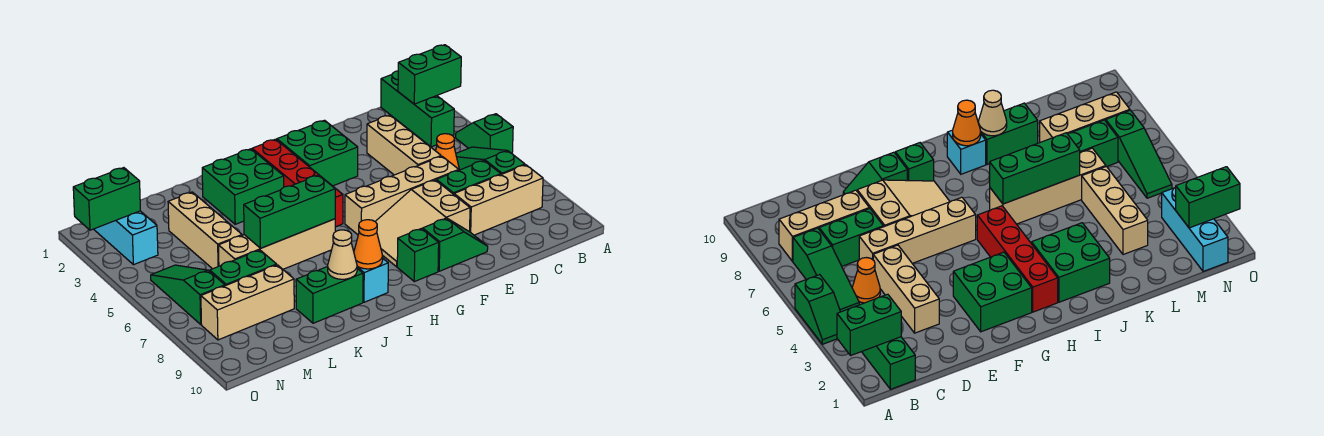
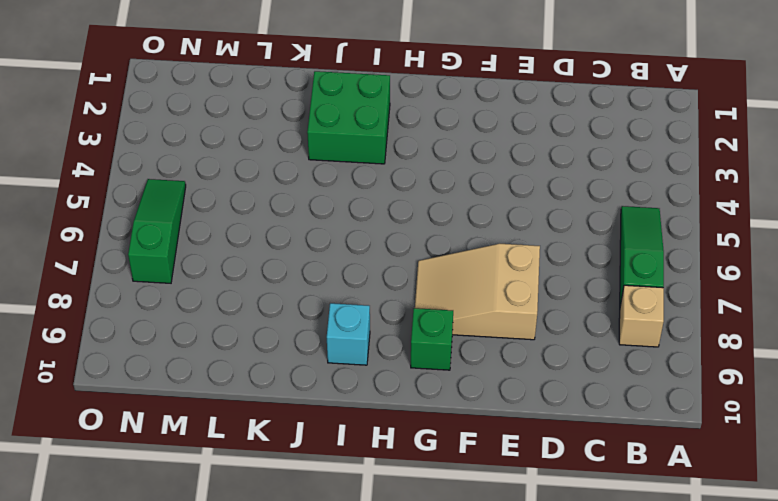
tan brick B8 level 1 -> tan brick B8:D8 level 1
none -> green slope A4:A5 level 1 top 5
none -> green brick B1:B3 level 1
none -> orange cone C5 level 1

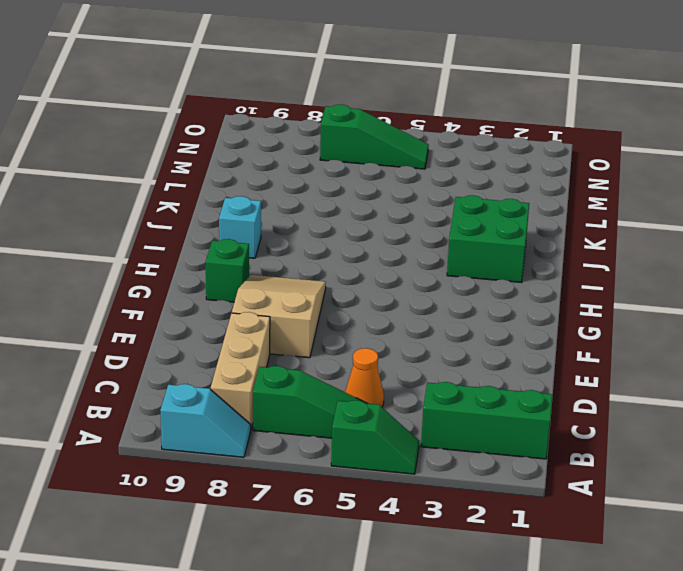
cyan slope A8:A9 level 1 top 9 -> none
none -> green brick C7:D7 level 1
none -> tan brick D3:D5 level 1
none -> tan brick D6:G6 level 1

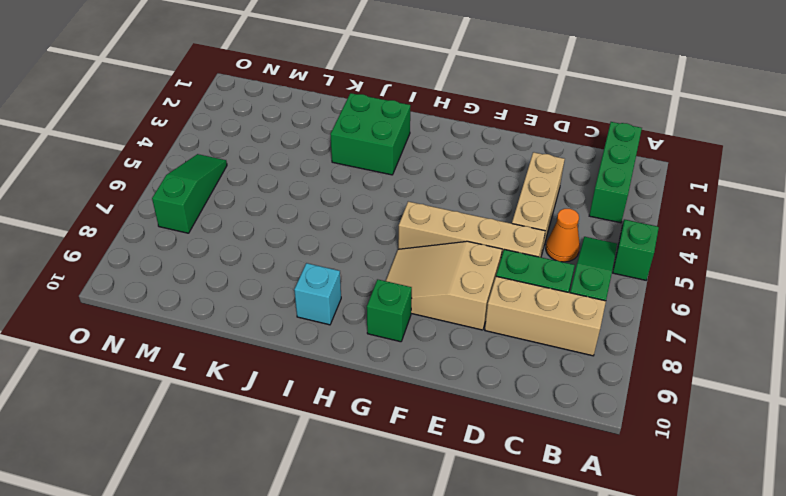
none -> green slope E9:F9 level 1 top F
none -> green brick F2:G3 level 1
none -> red brick H2:H5 level 1

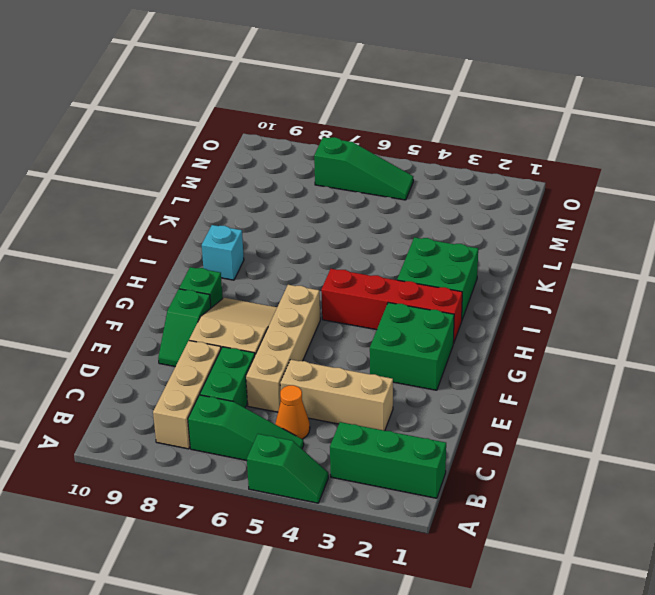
none -> tan brick I6:L6 level 1
none -> green brick J9:K9 level 1
none -> tan brick L3:L5 level 1

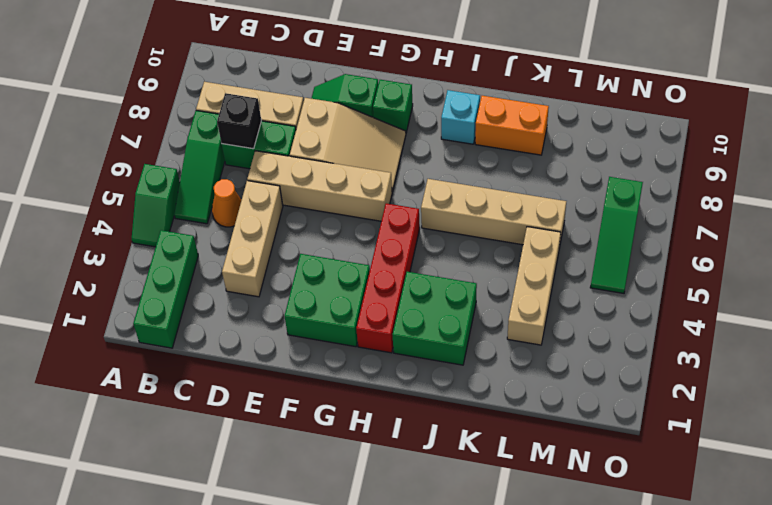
black brick C7 level 2 -> none
orange brick J9:K9 level 1 -> green brick J9:K9 level 1
none -> green brick L7:M7 level 1
none -> tan brick L8:N8 level 1
none -> cyan brick N1:N3 level 1

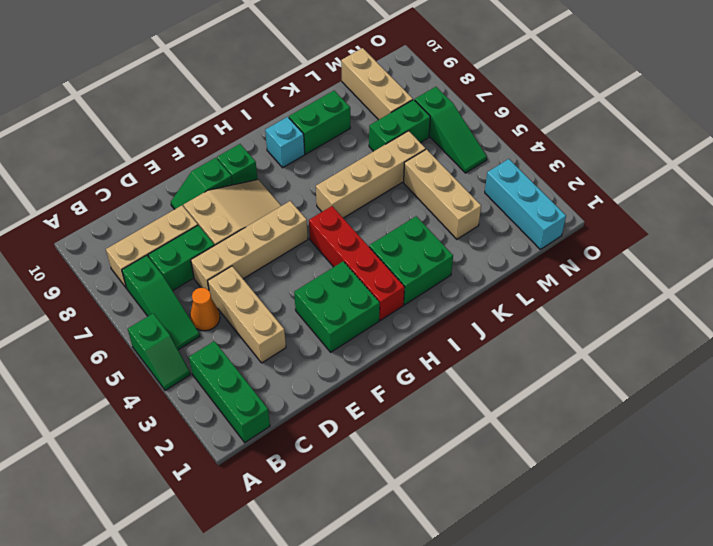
tan brick M8:M10 level 1 -> tan brick L8:N8 level 1
none -> green brick A2:B2 level 2
none -> green brick I6:K6 level 2
none -> orange cone I9 level 2

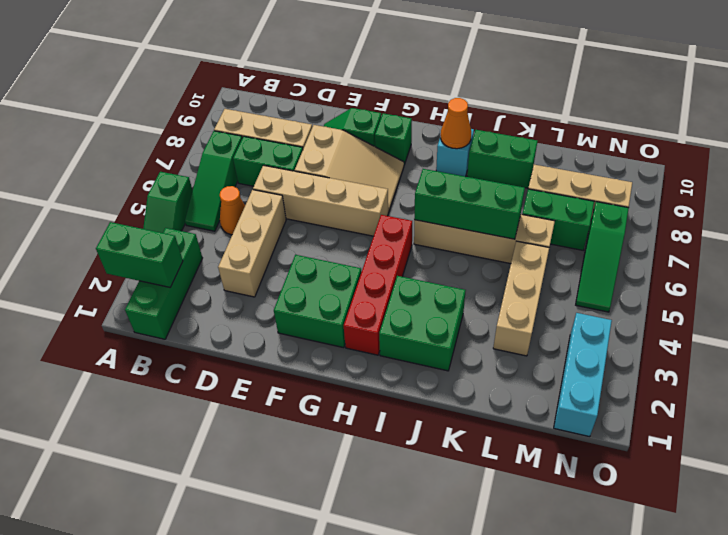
none -> tan cone J9 level 2
none -> green brick N2:O2 level 2

